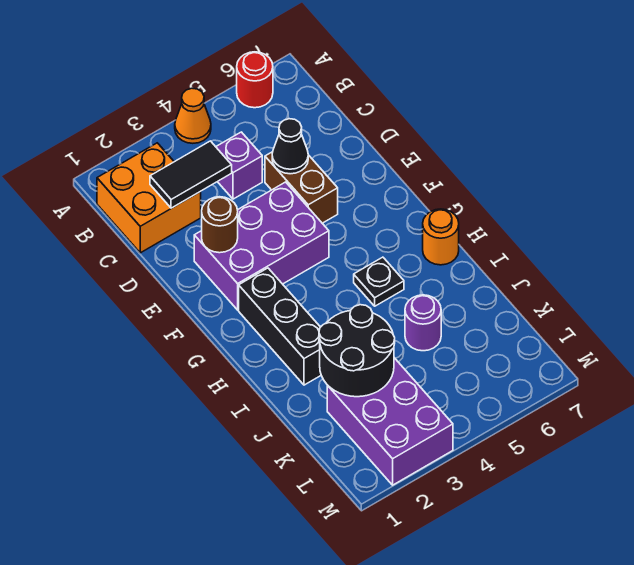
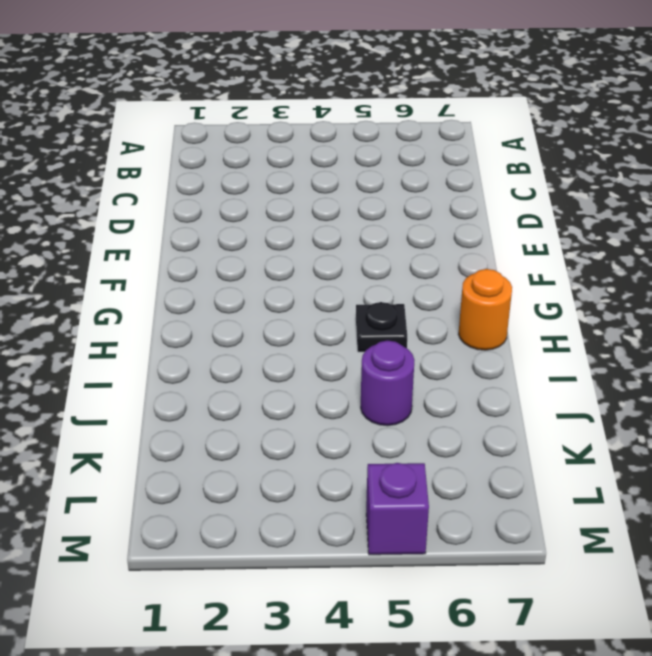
purple brick M5 level 1 -> purple brick C4 level 1
none -> orange cone A4 level 1
none -> red round brick A6 level 1
none -> orange brick B1:C2 level 1

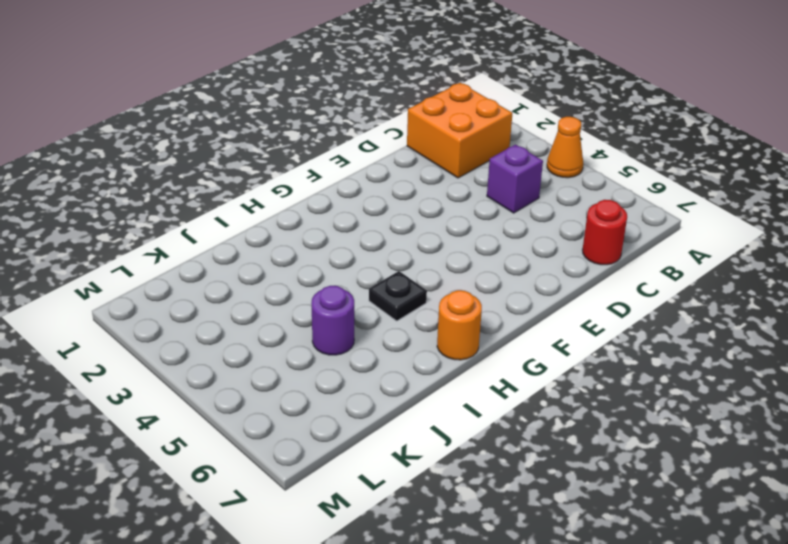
red round brick C7 level 1 -> red round brick A6 level 1
none -> brown brick D5:E5 level 1
none -> purple brick E2:F4 level 1
none -> black brick G2:I2 level 1

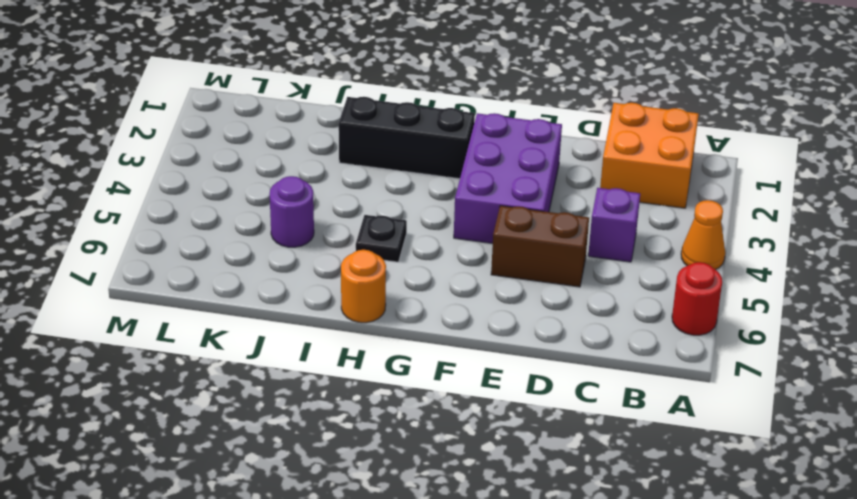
none -> purple brick K2:M3 level 1
none -> black tile C2:C3 level 2
none -> black cone D5 level 2

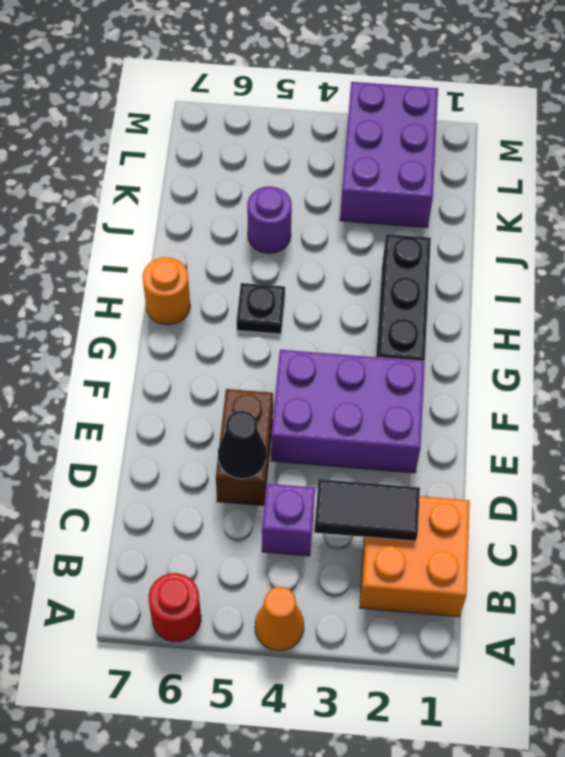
none -> brown round brick E2 level 2
none -> black round brick J2:K3 level 2

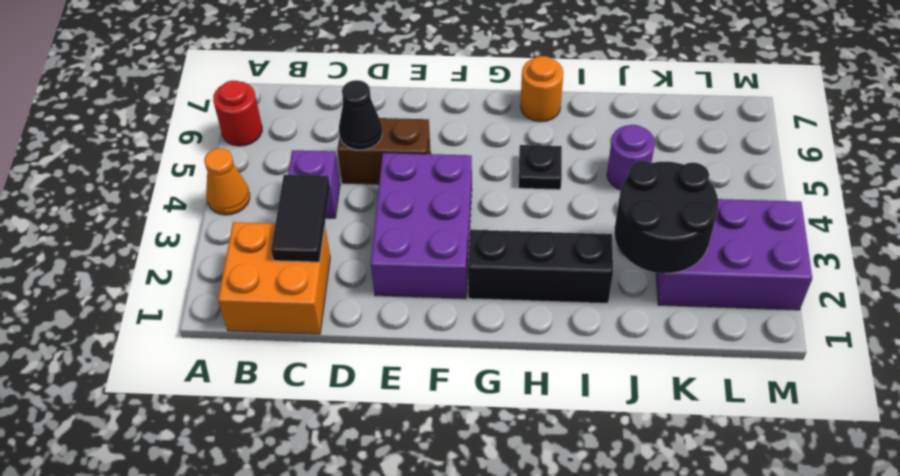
none -> brown round brick E2 level 2

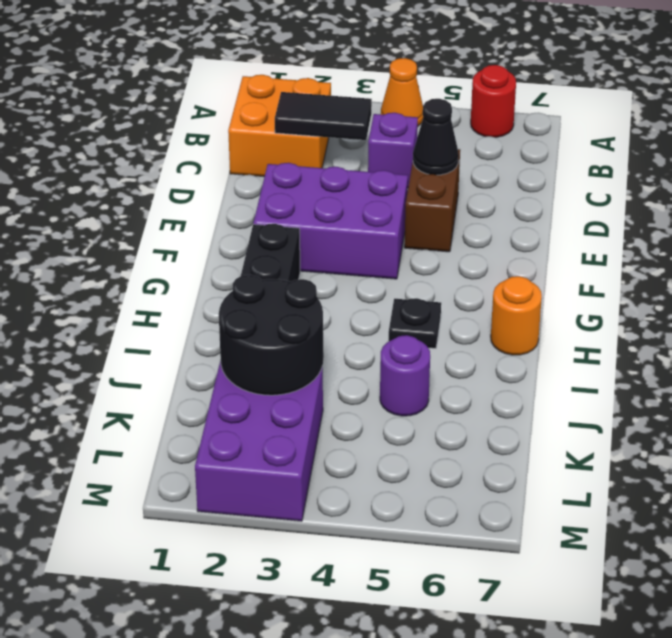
none -> brown round brick E2 level 2

